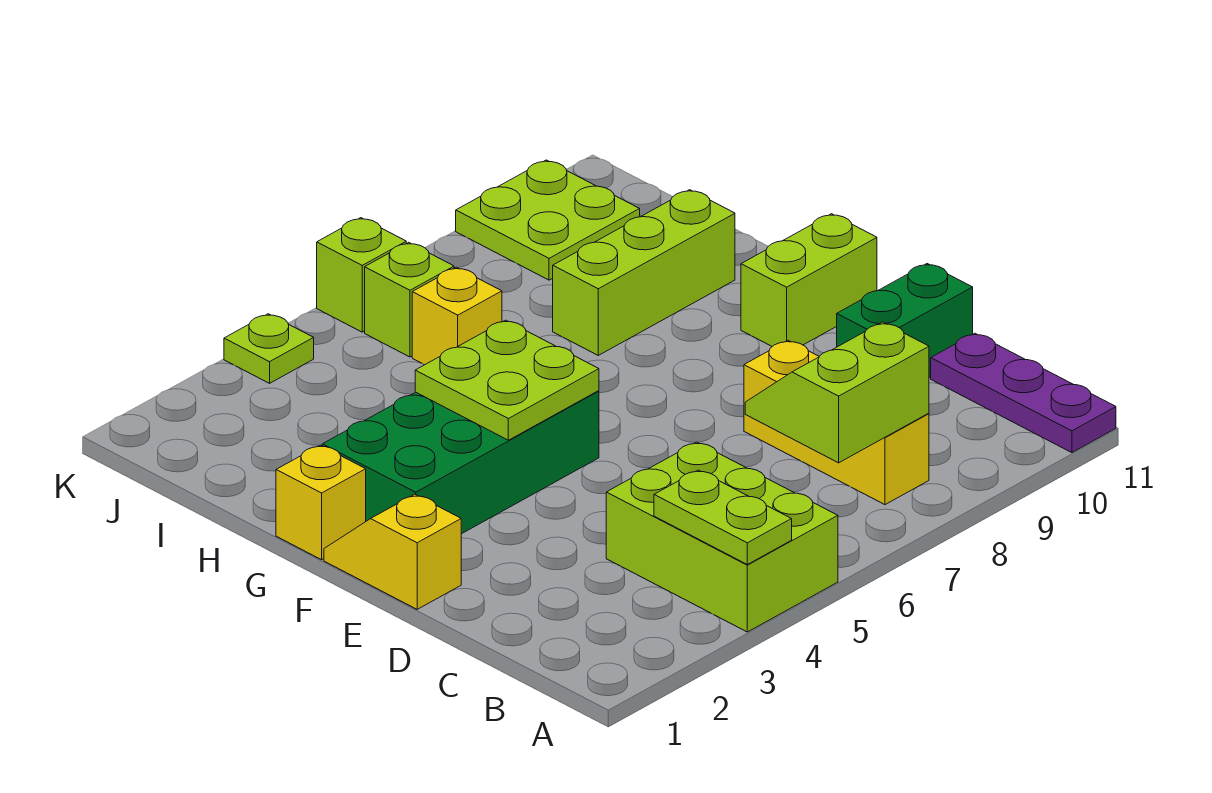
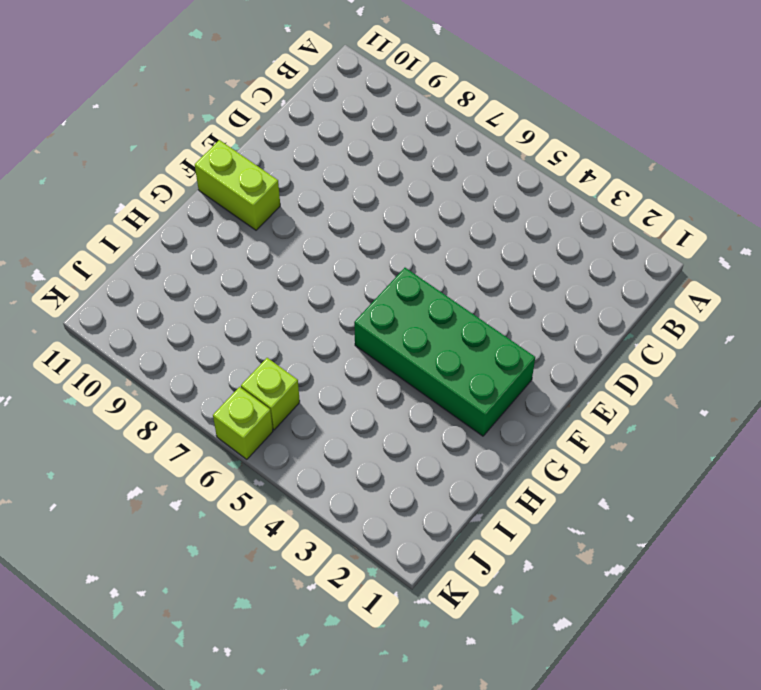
none -> lime brick A4:C5 level 1
none -> purple plate A11:C11 level 1
none -> yellow brick B8:D8 level 1

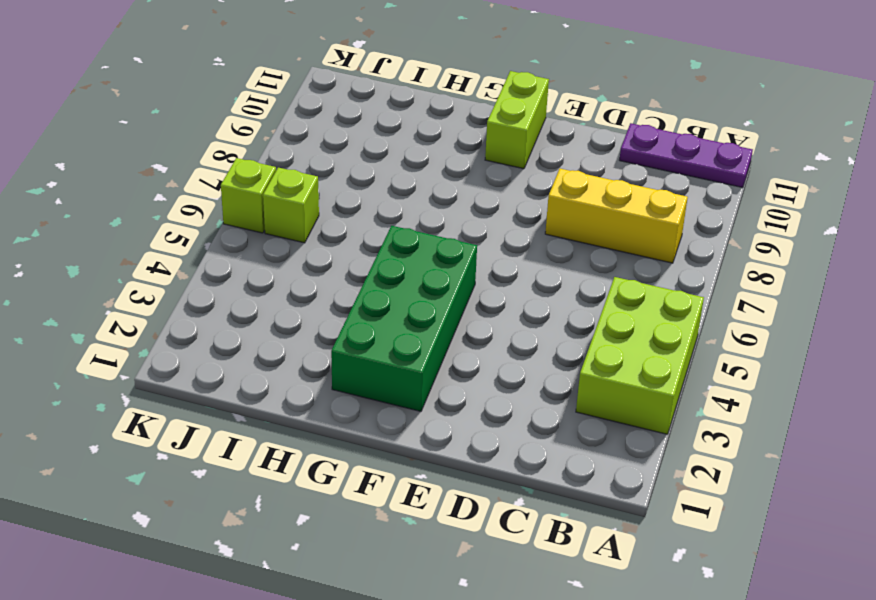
lime brick A3:B5 level 1 -> lime brick A4:C5 level 1
none -> green brick D10:D11 level 1
none -> yellow slope E1:F1 level 1 top E
none -> yellow brick G1 level 1

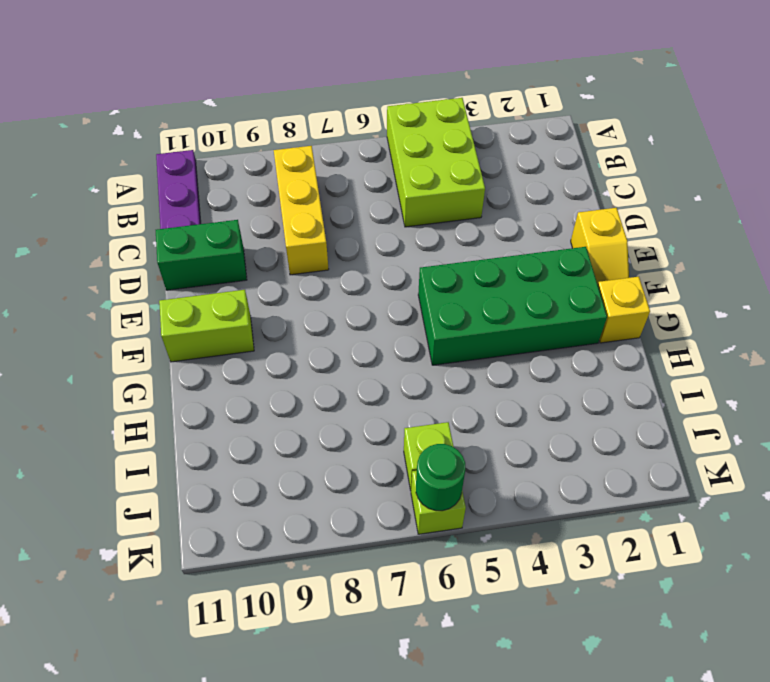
green round brick K6 level 2 -> none
none -> lime brick H8:H10 level 1
none -> yellow brick I6 level 1
none -> lime plate J9:K10 level 1

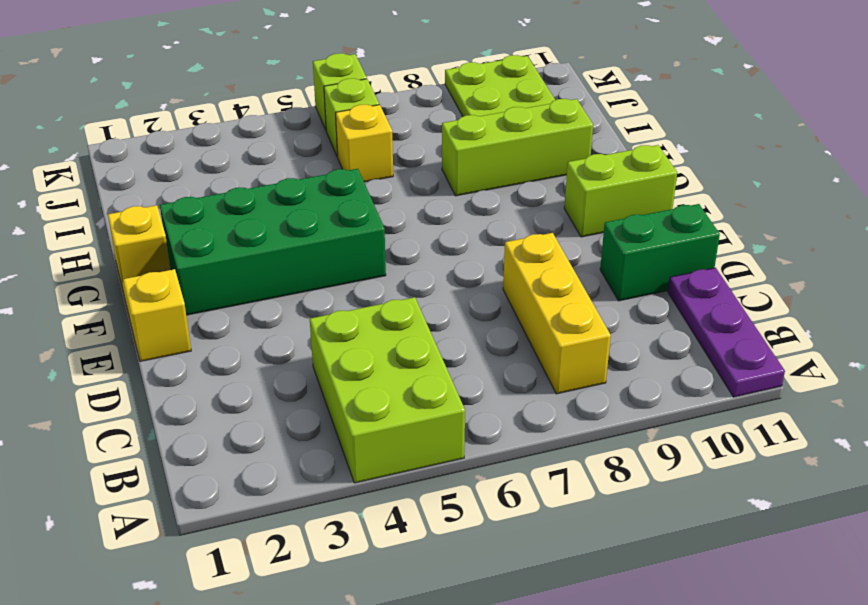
none -> lime plate K4 level 1
none -> lime plate A4:B4 level 2
none -> lime slope B7:C8 level 2 top B

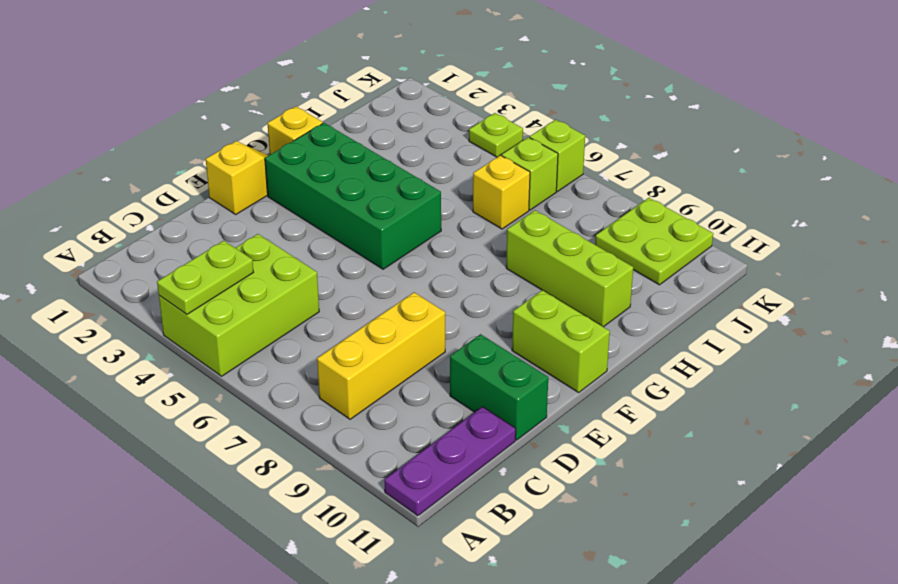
none -> lime slope B7:C8 level 2 top B
none -> lime plate F4:G5 level 2

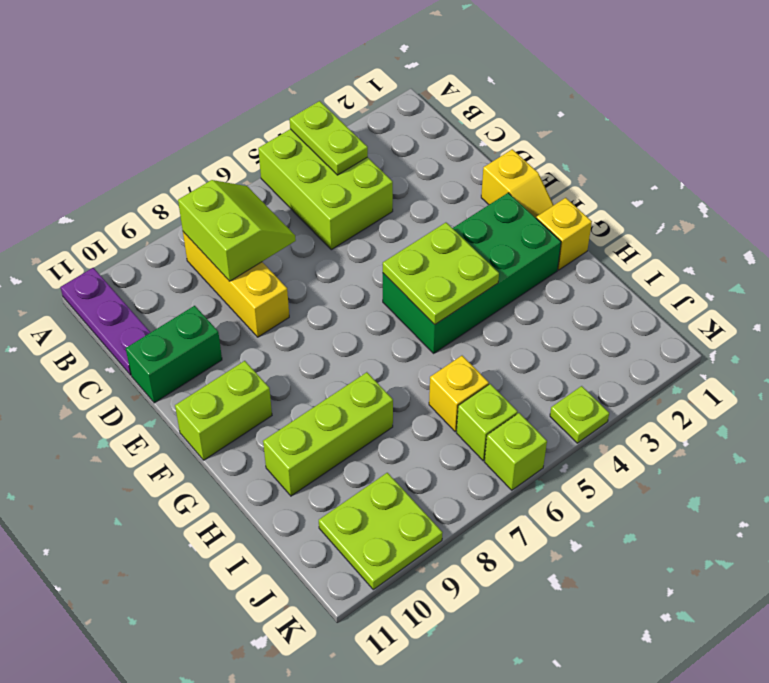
lime slope B7:C8 level 2 top 8 -> lime slope B7:C8 level 2 top B

